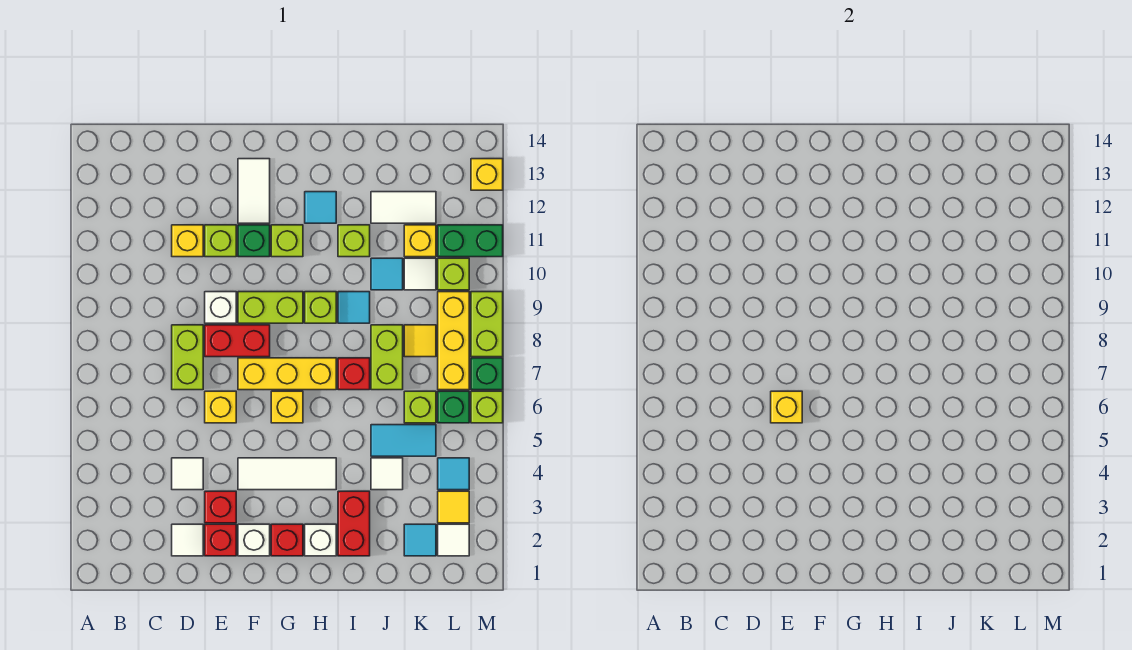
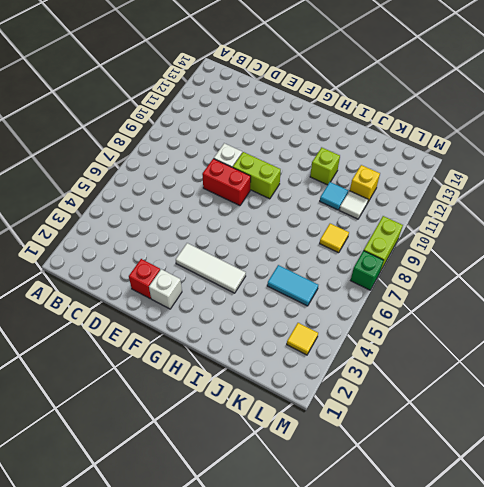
none -> white tile D2 level 1
none -> white tile D4 level 1
none -> lime brick D7:D8 level 1
none -> yellow brick D11 level 1

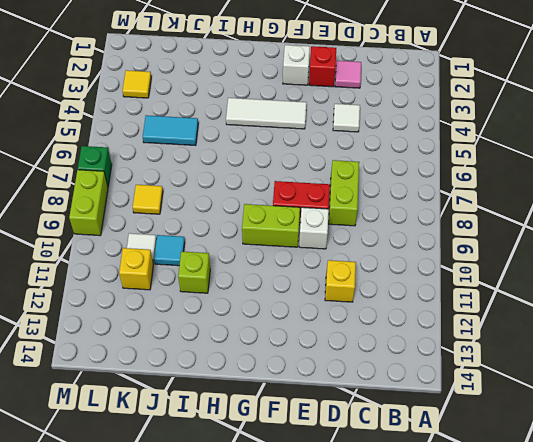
pink tile D2 level 1 -> white tile D2 level 1
none -> red brick E3 level 1
none -> yellow brick E6 level 1
none -> lime brick E11 level 1
none -> yellow brick F7:H7 level 1

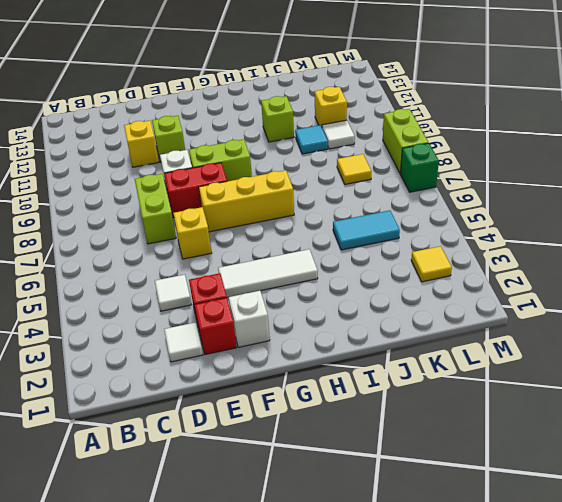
none -> green brick F11 level 1
none -> white tile F12:F13 level 1
none -> red brick G2 level 1
none -> yellow brick G6 level 1

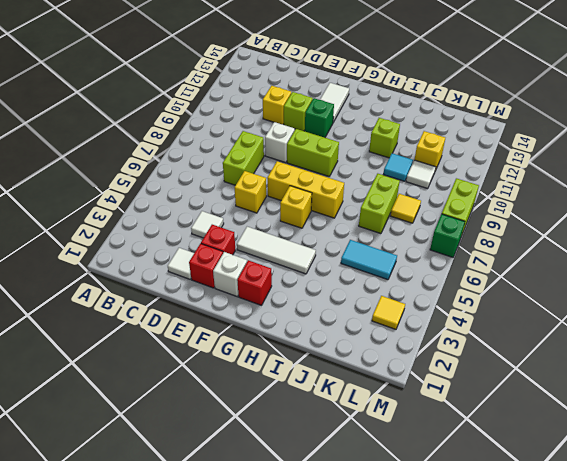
none -> red brick E8:F8 level 1
none -> lime brick G11 level 1
none -> white brick H2 level 1
none -> lime brick H9 level 1

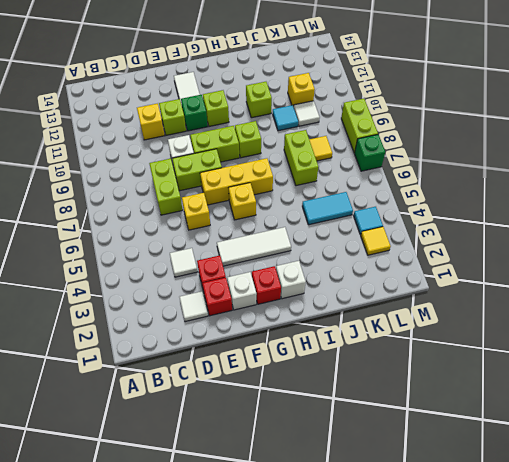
lime brick E8:F8 level 1 -> red brick E8:F8 level 1
none -> cyan tile H12 level 1
none -> red brick I2:I3 level 1
none -> red brick I7 level 1
none -> cyan tile I9 level 1

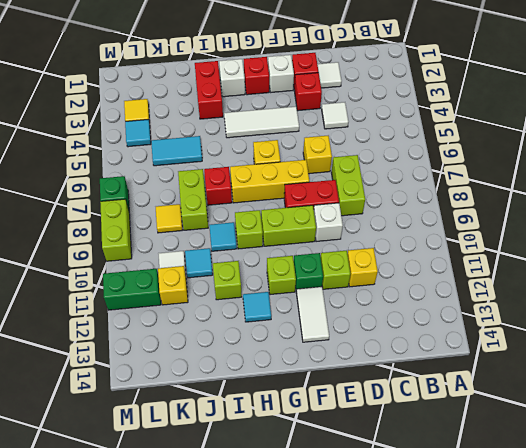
none -> white tile J4 level 1
none -> white tile J12:K12 level 1
none -> cyan tile K2 level 1
none -> lime brick K6 level 1

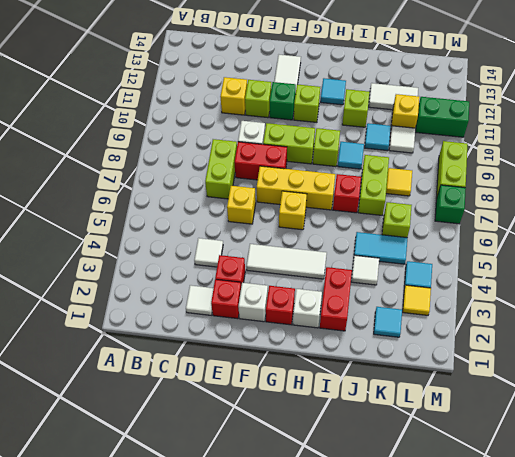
none -> white tile L2 level 1
none -> green brick L6 level 1
none -> yellow brick L7:L9 level 1
none -> lime brick L10 level 1

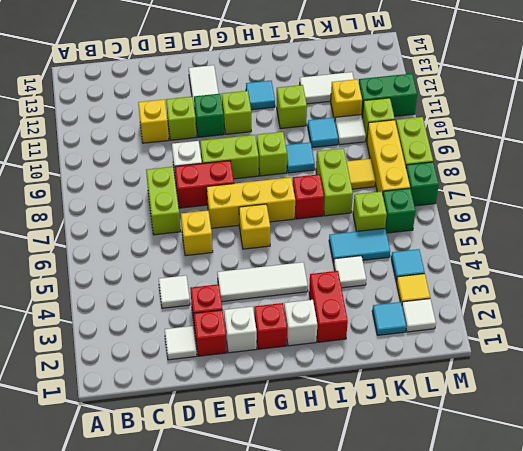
none -> lime brick M6 level 1
none -> yellow brick M13 level 1
none -> yellow brick E6 level 2

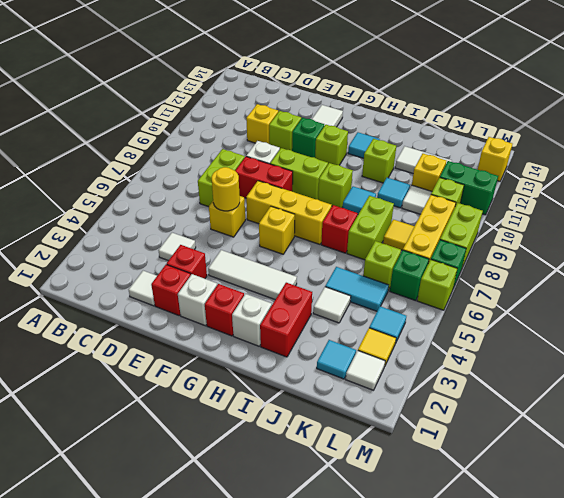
yellow round brick E6 level 2 -> yellow brick E6 level 2

